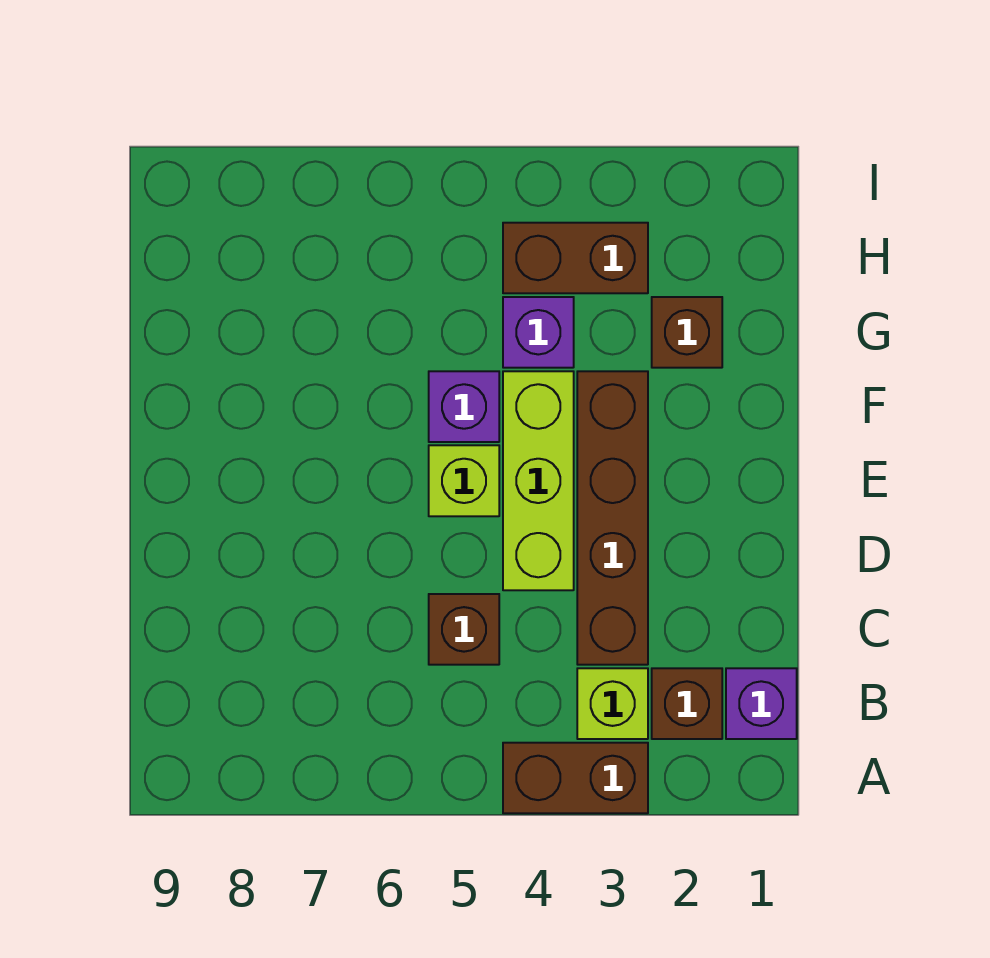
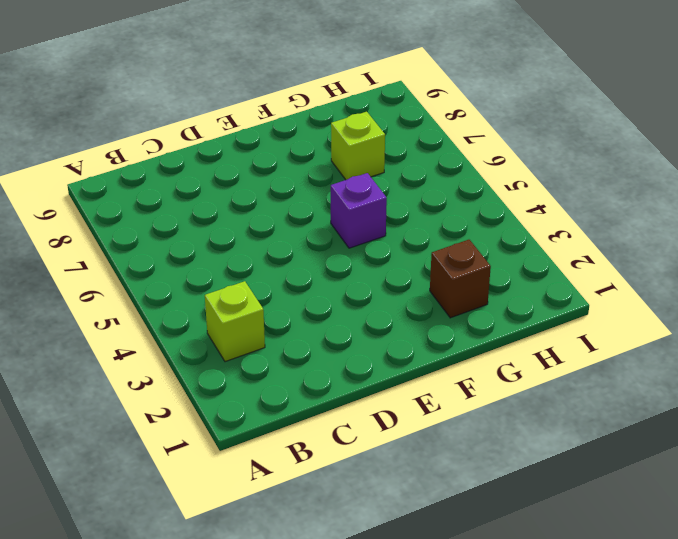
lime brick G7 level 1 -> lime brick E5 level 1
none -> brown brick A3:A4 level 1
none -> purple brick B1 level 1
none -> brown brick B2 level 1

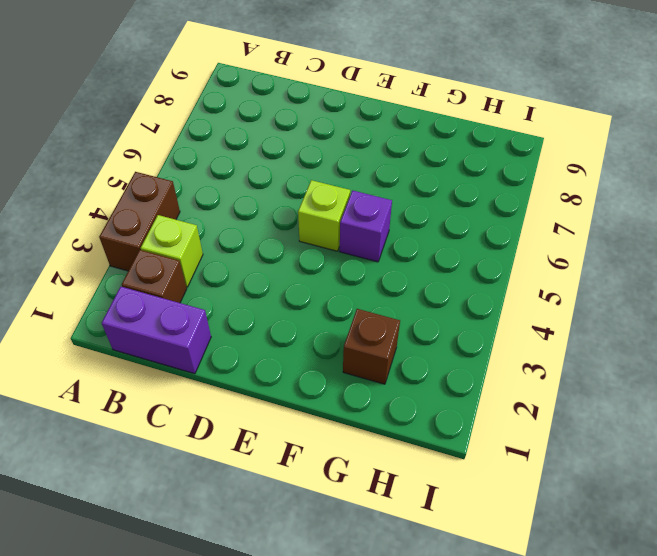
purple brick B1:C1 level 1 -> purple brick B1 level 1
none -> brown brick C3:F3 level 1
none -> brown brick C5 level 1
none -> lime brick D4:F4 level 1

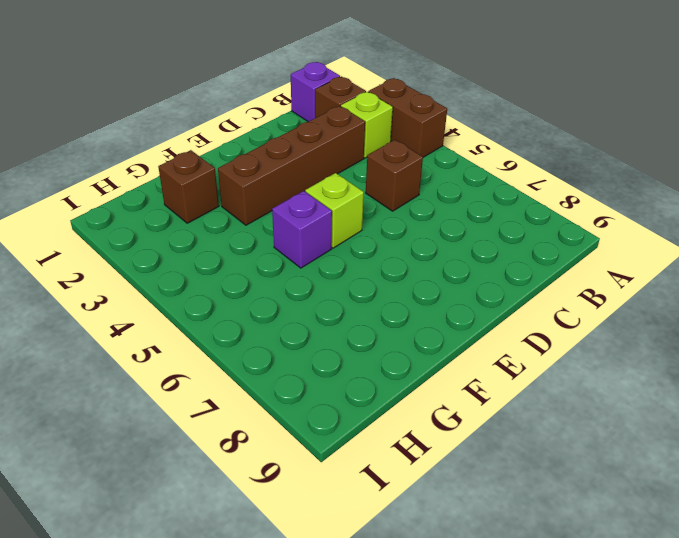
none -> lime brick D4:F4 level 1
none -> purple brick G4 level 1
none -> brown brick H3:H4 level 1

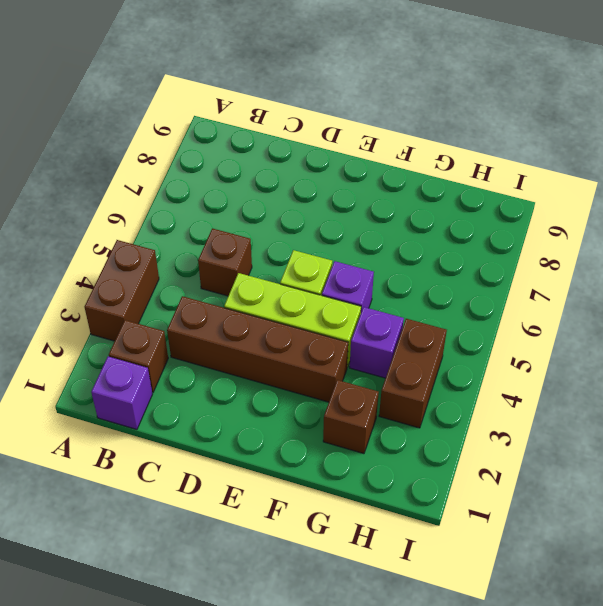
none -> lime brick B3 level 1

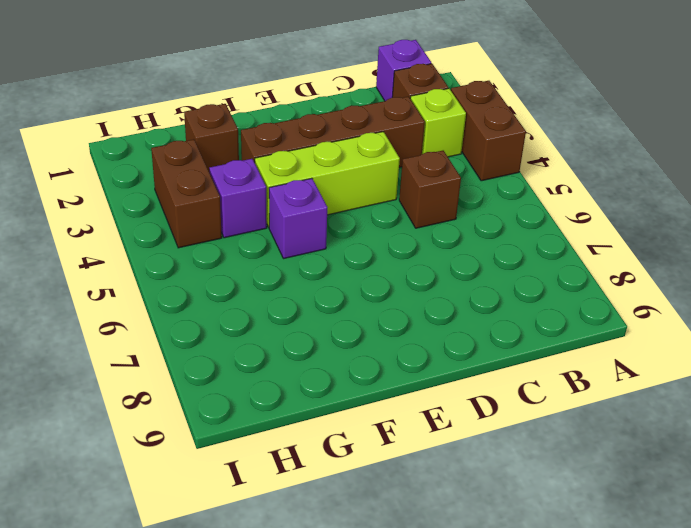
none -> lime brick E5 level 1

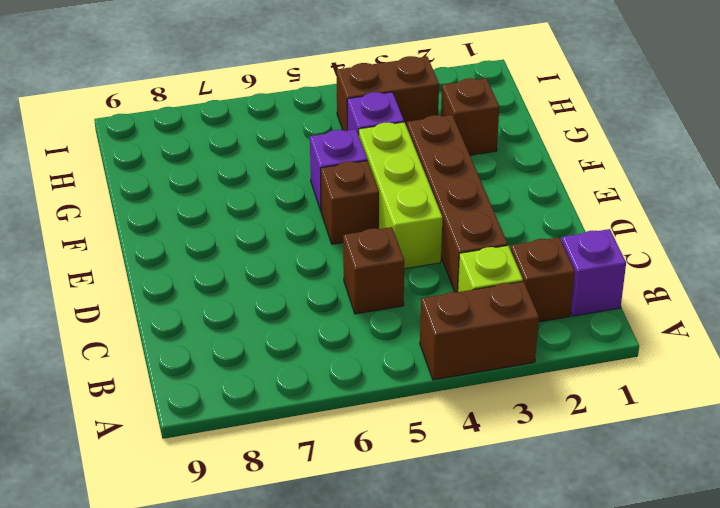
brown brick E5 level 1 -> lime brick E5 level 1

